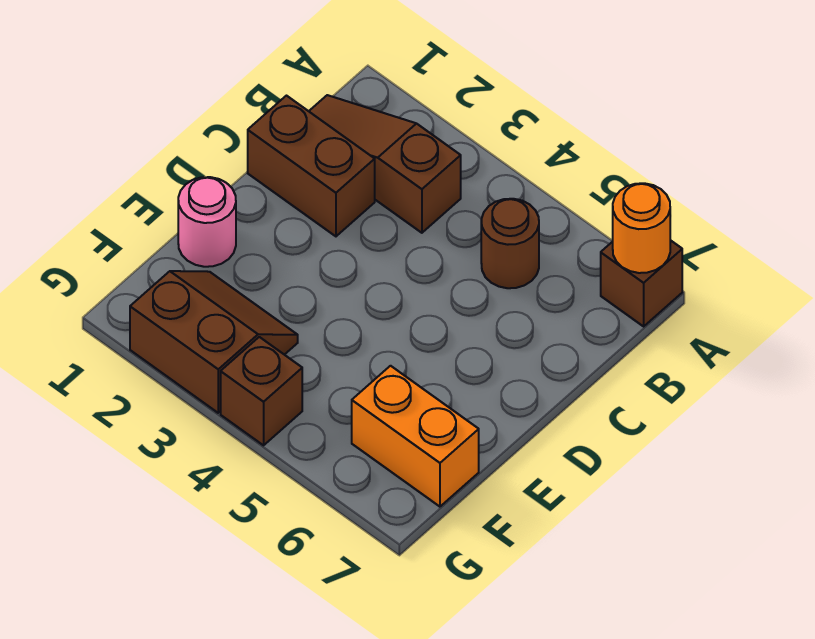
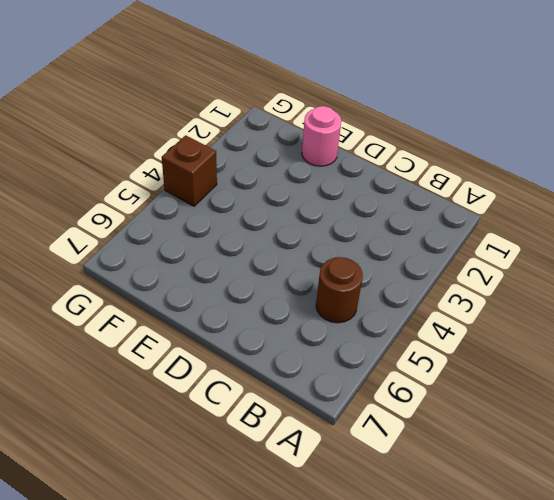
none -> brown brick A7 level 1
none -> brown slope B1:B3 level 1 top 3

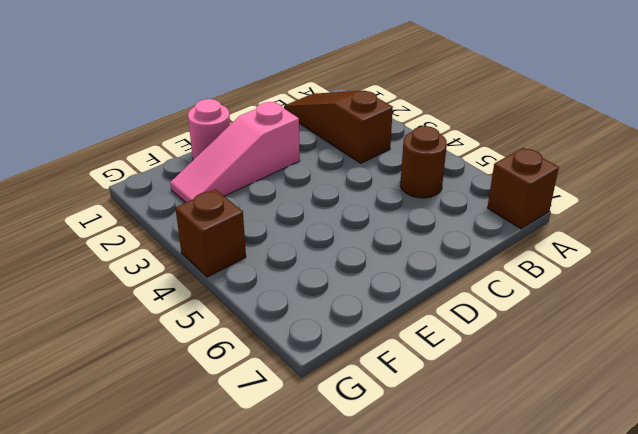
pink slope D2:F2 level 1 top D -> brown slope F2:G3 level 1 top G
none -> brown brick C1:C2 level 1
none -> orange brick F6:F7 level 1

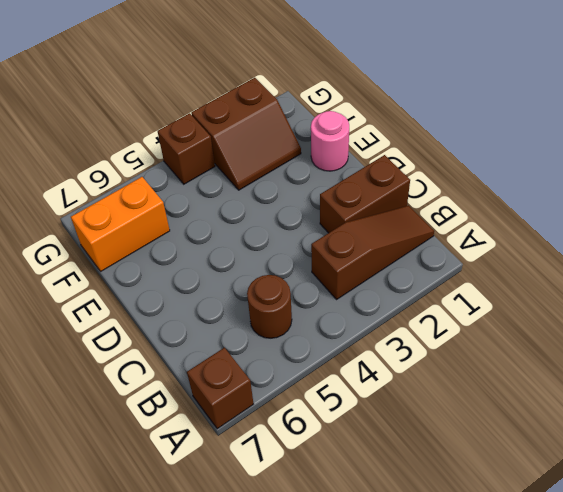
none -> orange round brick A7 level 2

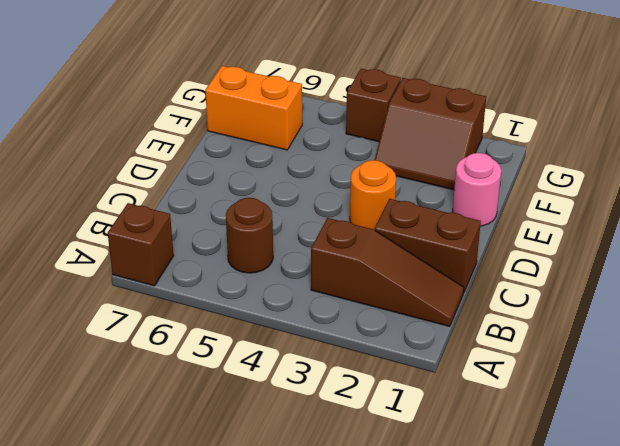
orange round brick D3 level 1 -> orange round brick A7 level 2

